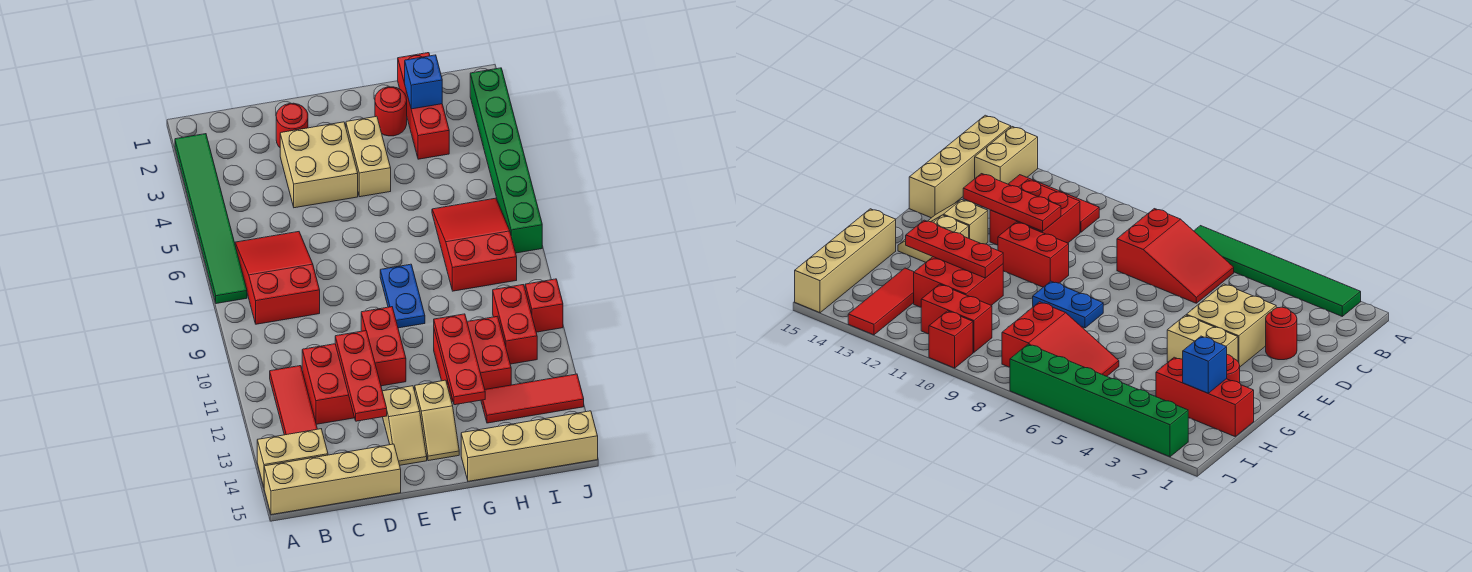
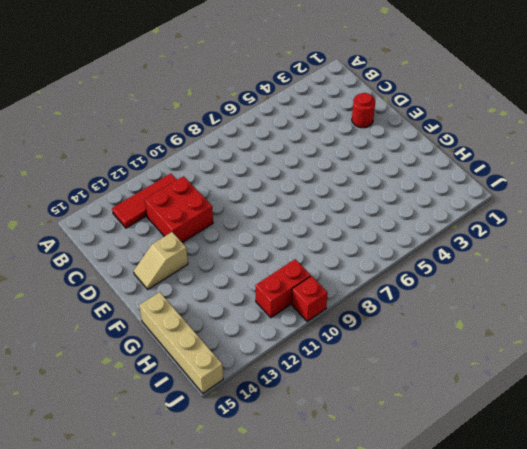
none -> green tile A2:A7 level 1
none -> tan brick A14:B14 level 1
none -> tan brick A15:D15 level 1

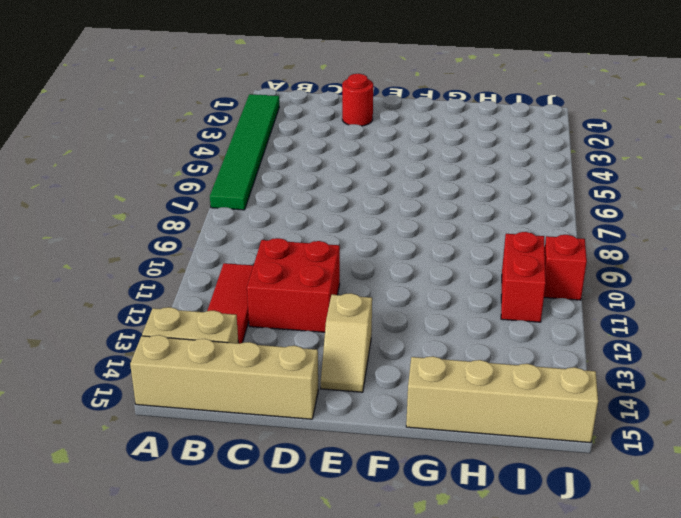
none -> red slope B6:C8 level 1 top 8
none -> tan brick D3:E4 level 1
none -> red brick E10:E11 level 1

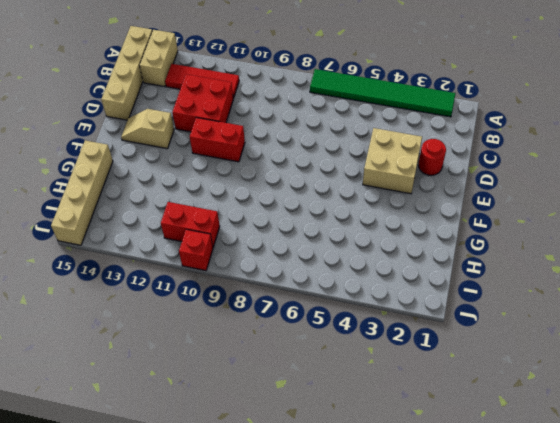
none -> red slope B6:C8 level 1 top 8
none -> tan brick F3:F4 level 1
none -> blue plate F8:F9 level 1

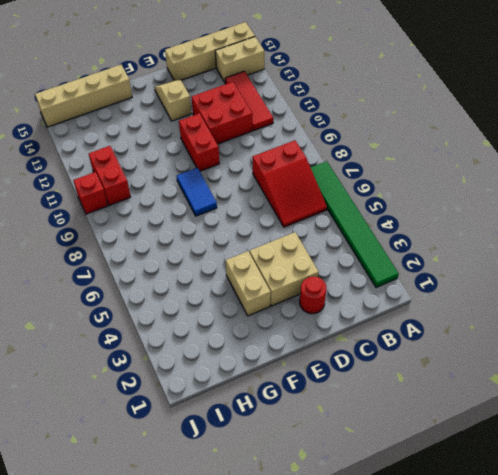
blue tile F8:F9 level 1 -> blue plate F8:F9 level 1
none -> tan slope F13:F14 level 1 top 13
none -> red round brick G2 level 1
none -> red brick G11:H12 level 1

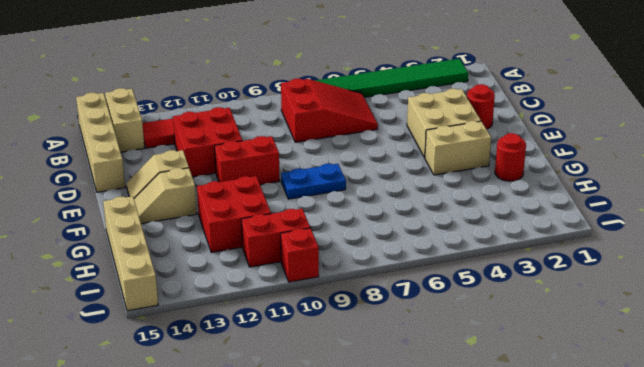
none -> red brick H1:H3 level 1
none -> red slope H6:I8 level 1 top 8
none -> red tile H13:J13 level 1

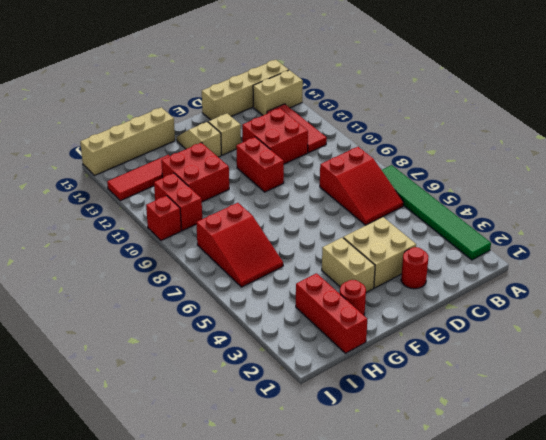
none -> blue plate F8:F9 level 1
none -> green brick J2:J7 level 1
none -> red plate D11:D13 level 2

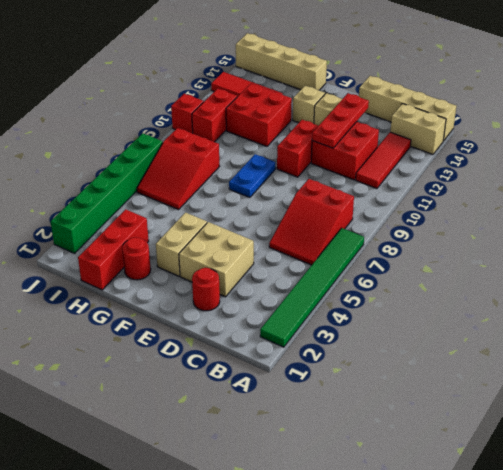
none -> red plate G11:G13 level 2
none -> blue brick H2 level 2

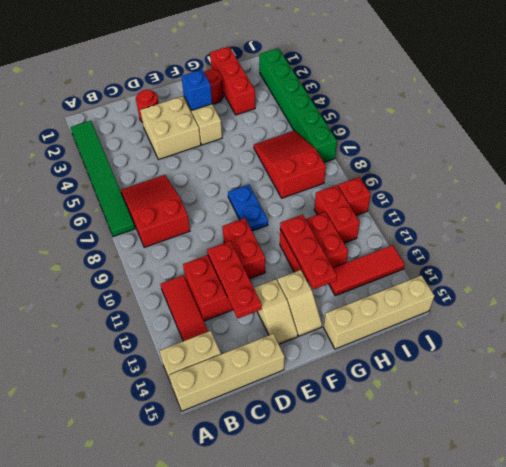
blue brick F3 level 2 -> blue brick H2 level 2

